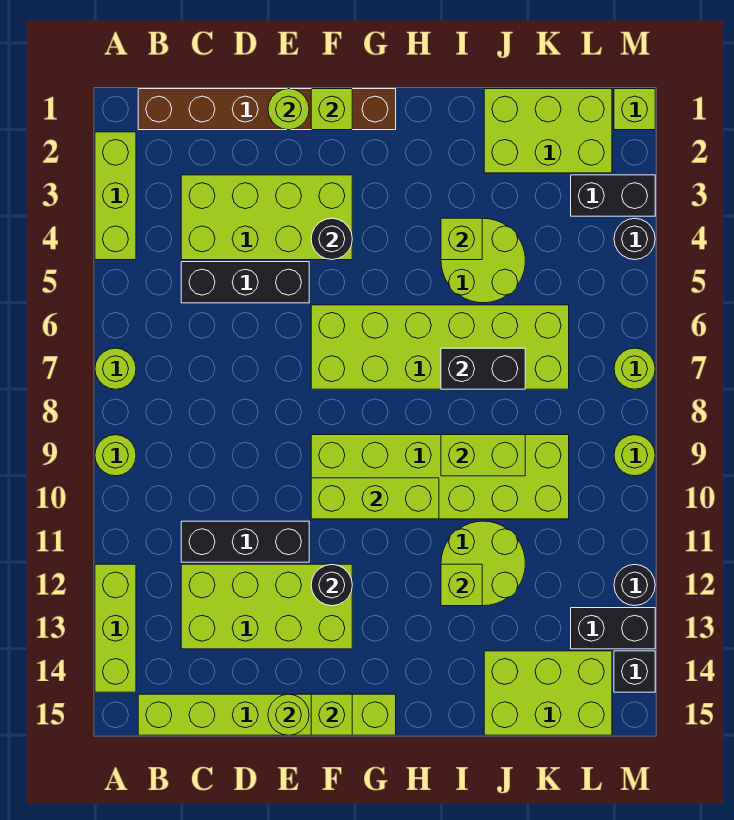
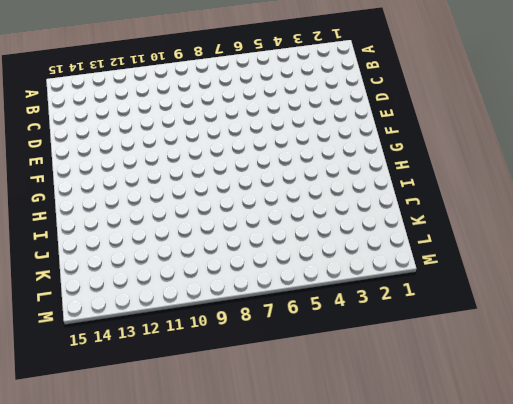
none -> lime brick A2:A4 level 1
none -> lime round brick A7 level 1
none -> lime round brick A9 level 1
none -> lime brick A12:A14 level 1

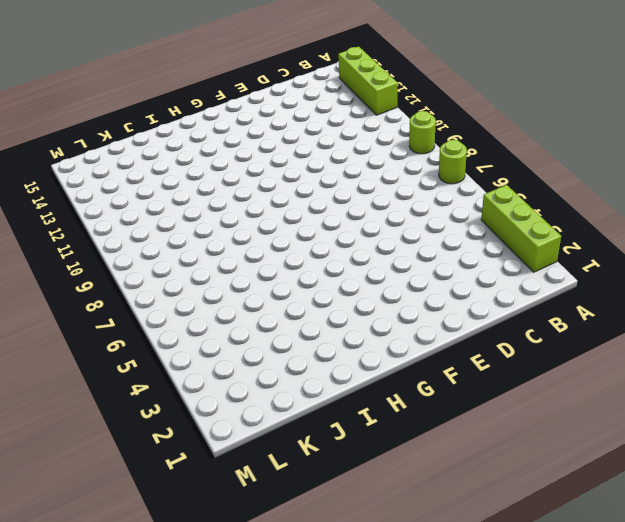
none -> brown brick B1:G1 level 1
none -> lime brick B15:G15 level 1
none -> lime brick C3:F4 level 1
none -> black brick C5:E5 level 1

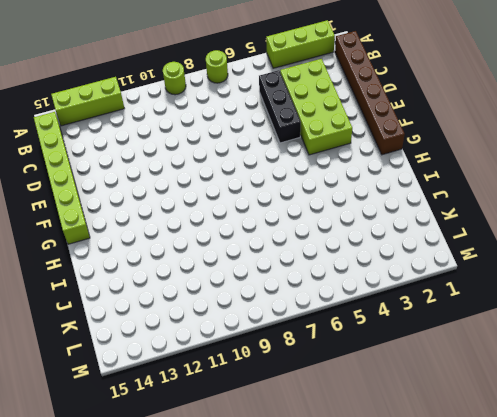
none -> black brick C11:E11 level 1
none -> lime brick C12:F13 level 1
none -> lime brick F6:K7 level 1
none -> lime brick F9:K10 level 1

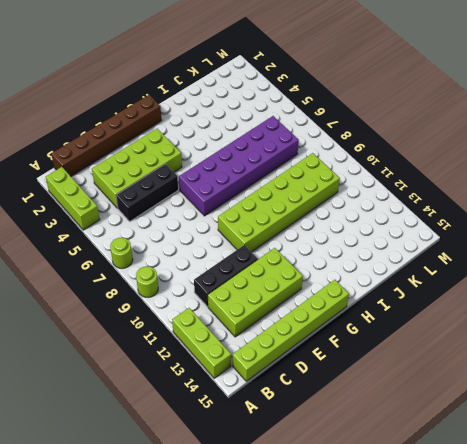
purple brick F6:K7 level 1 -> lime brick F6:K7 level 1
none -> lime round brick I4:J5 level 1
none -> lime round brick I11:J12 level 1
none -> lime brick J1:L2 level 1
none -> lime brick J14:L15 level 1

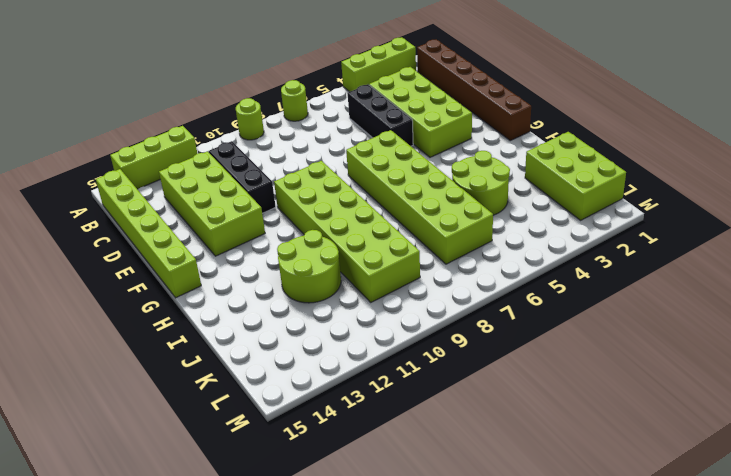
none -> lime brick J14:L15 level 1
none -> black brick L3:M3 level 1
none -> black brick L13:M13 level 1
none -> lime brick M1 level 1

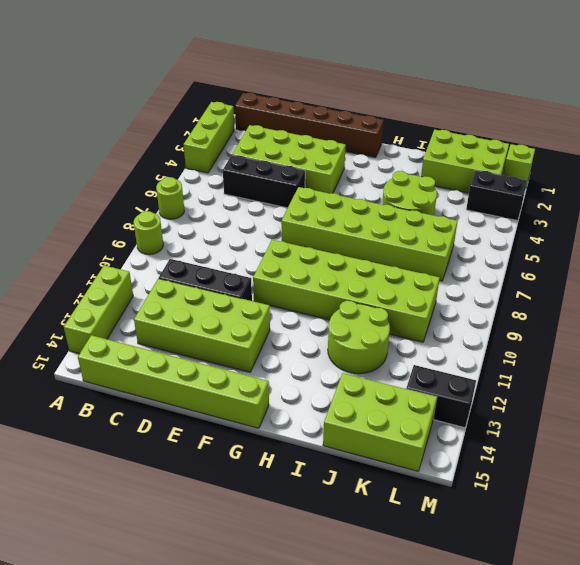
none -> black round brick M4 level 1
none -> lime round brick M7 level 1
none -> lime round brick M9 level 1
none -> black round brick M12 level 1

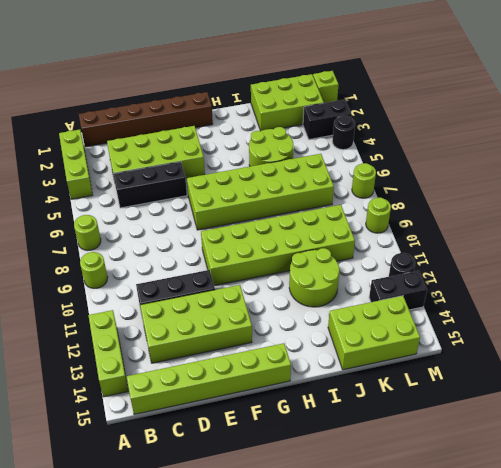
none -> black brick M14 level 1
none -> lime round brick E1 level 2
none -> lime round brick E15 level 2
none -> lime brick F1 level 2

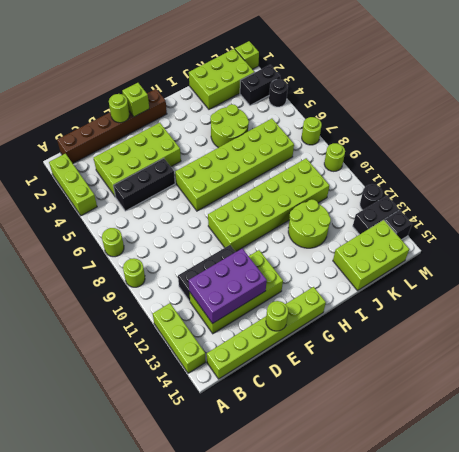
purple brick C12:E13 level 2 -> none
none -> black round brick F4 level 2
none -> lime brick F10:H10 level 2
none -> black round brick F12 level 2
none -> lime brick F15 level 2

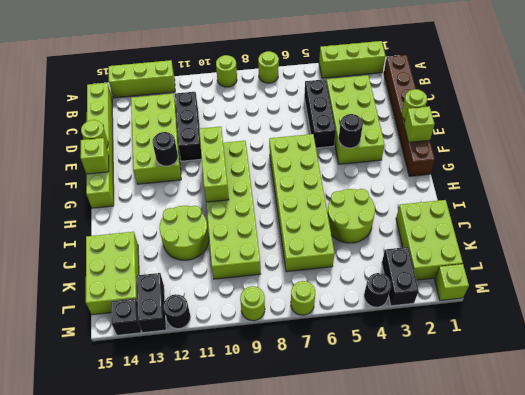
none -> lime brick I4 level 2
none -> black brick I7:J7 level 2
none -> lime brick I9:J9 level 2
none -> lime brick I12 level 2

